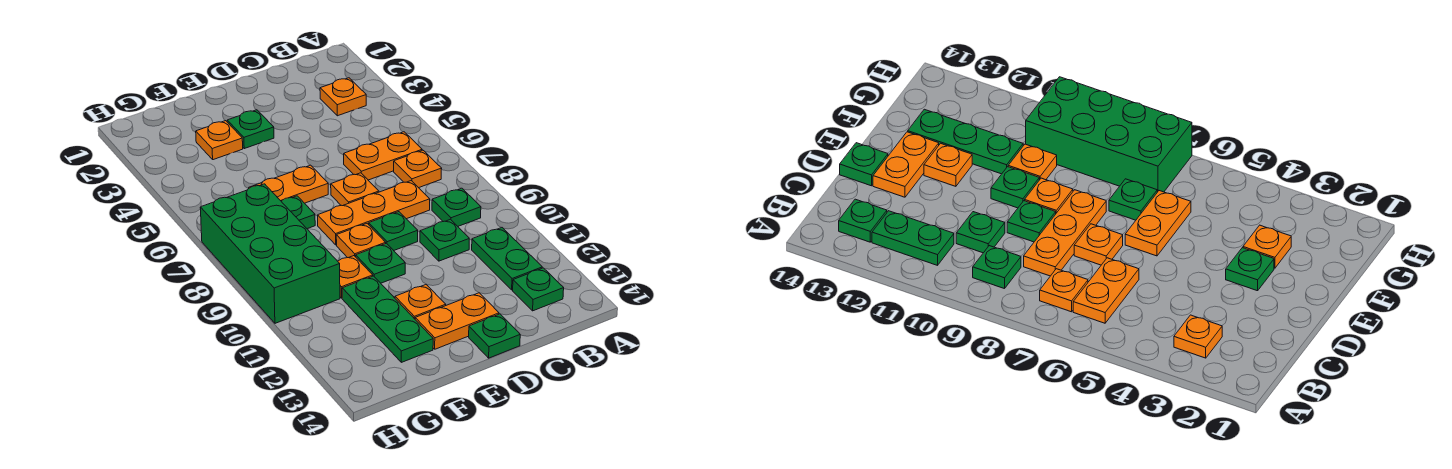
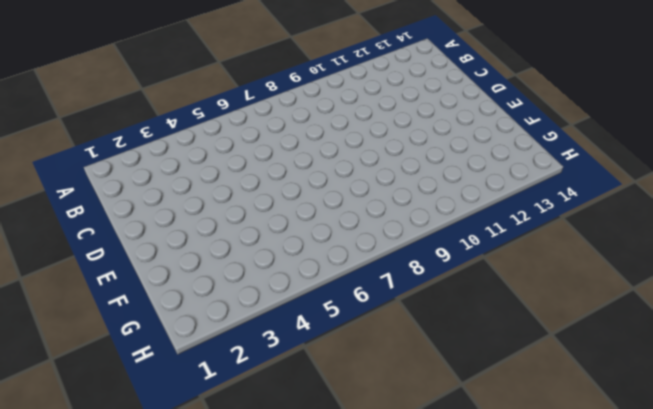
none -> orange plate B3 level 1
none -> orange plate B6:C6 level 1
none -> orange plate B7 level 1

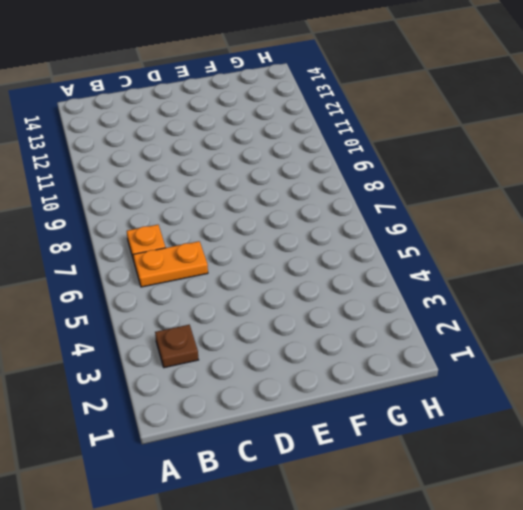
brown plate B3 level 1 -> orange plate B3 level 1
none -> green plate B9 level 1
none -> green plate B11:B12 level 1
none -> green plate B13 level 1

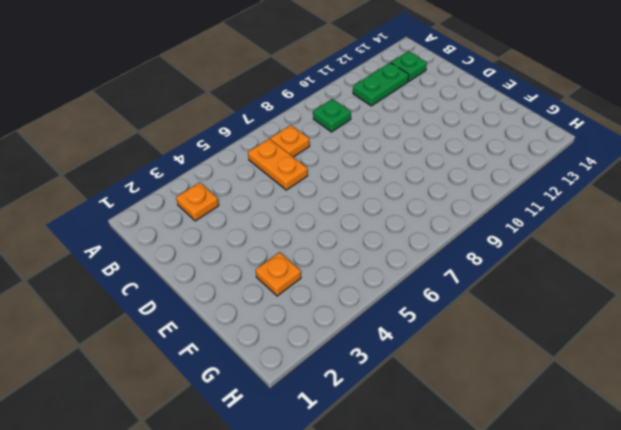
none -> orange plate C8:E8 level 1
none -> green plate C10 level 1
none -> orange plate D7 level 1

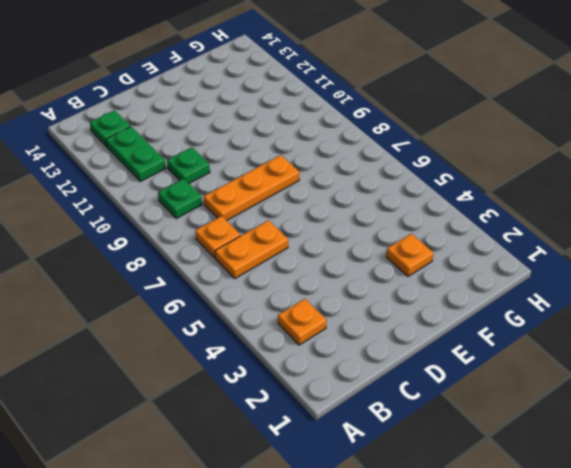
none -> orange plate D7 level 1
none -> green plate D9 level 1
none -> orange plate D13:E13 level 1

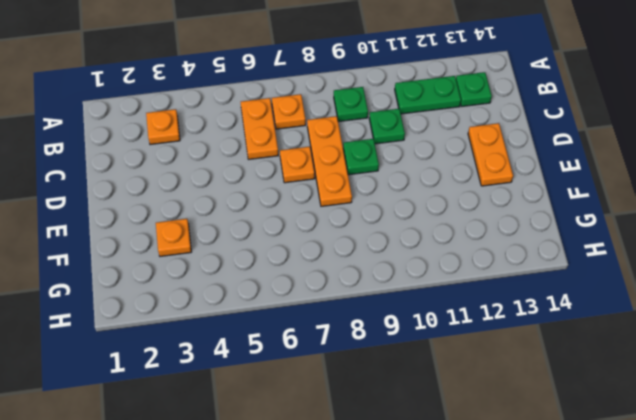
none -> green plate D14 level 1
none -> green plate E3 level 1
none -> orange plate E6:F6 level 1

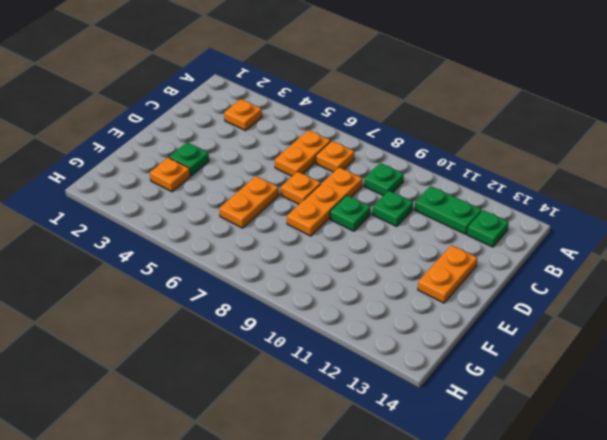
none -> green plate D14 level 1
none -> orange plate E9 level 1
none -> green plate E10 level 1

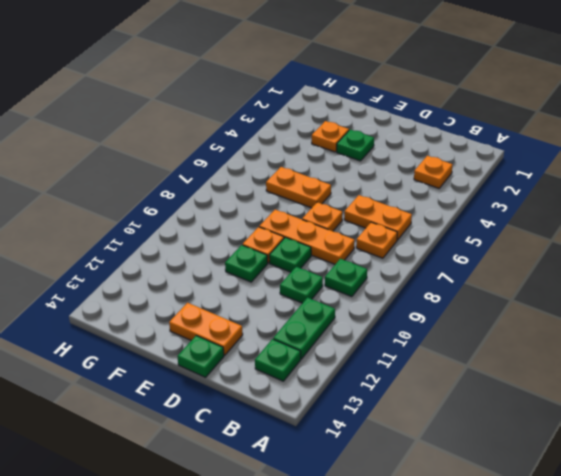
none -> orange plate E12 level 1
none -> green plate F7 level 1
none -> orange plate F10 level 1

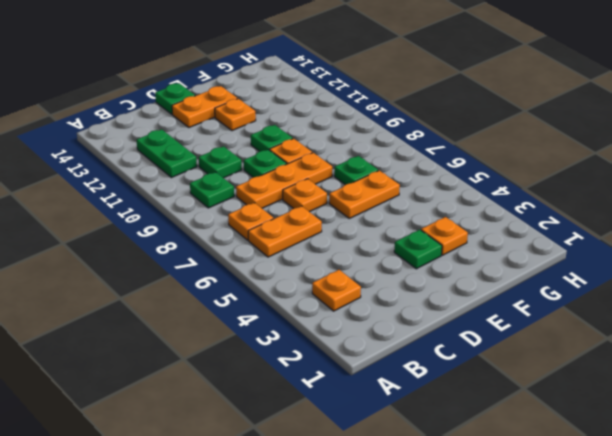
none -> green plate B13 level 1
none -> orange plate F10 level 1
none -> green plate F11:F13 level 1

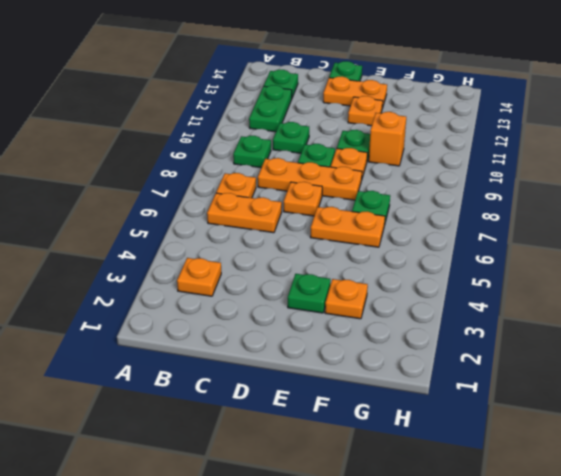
orange brick F10 level 1 -> orange plate F10 level 1
none -> green plate F11:F13 level 1
none -> green brick G7:H10 level 1

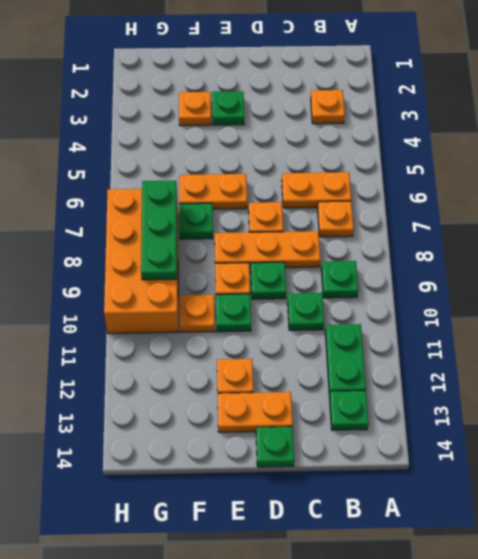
orange brick G7:H10 level 1 -> green brick G7:H10 level 1
green plate G7:G9 level 2 -> green plate F11:F13 level 1

